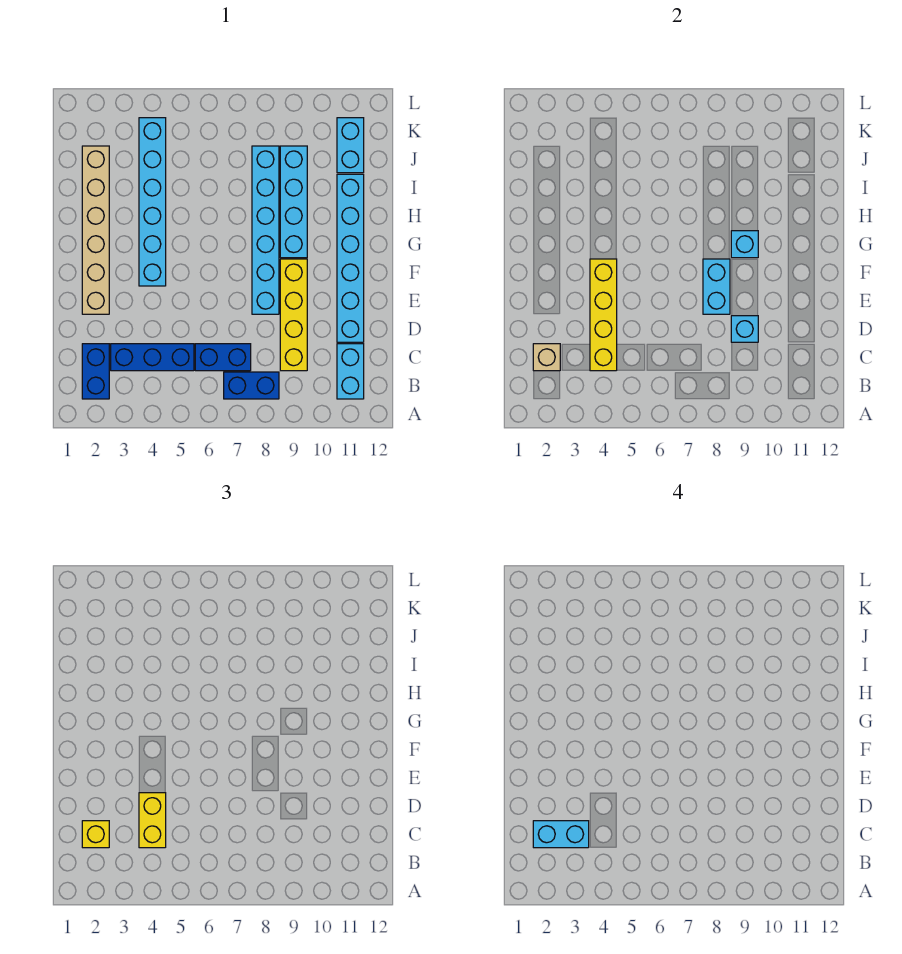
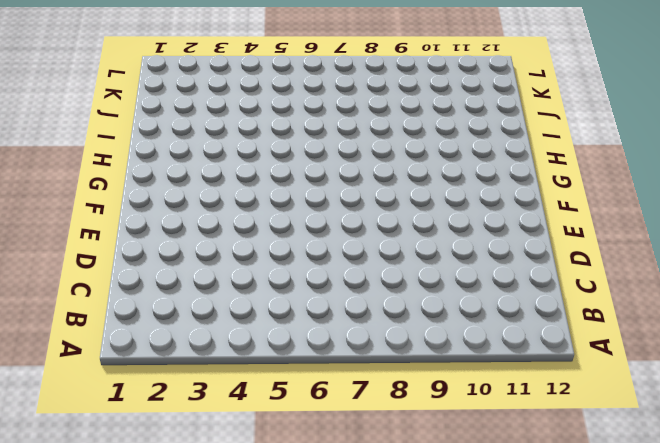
none -> blue brick B2:C2 level 1
none -> blue brick B7:B8 level 1
none -> cyan brick B11:C11 level 1

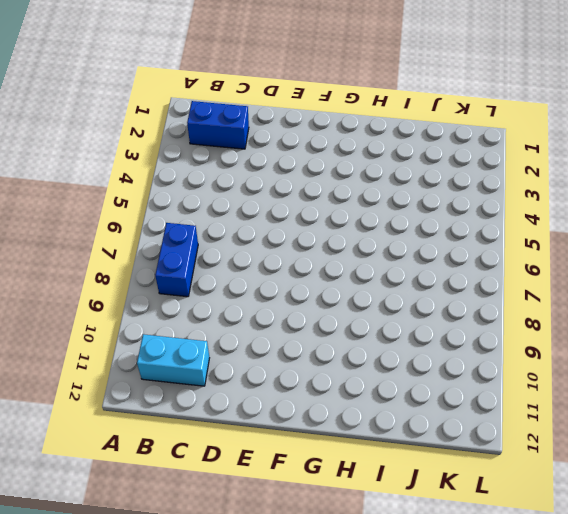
none -> blue brick C3:C5 level 1
none -> blue brick C6:C7 level 1
none -> yellow brick C9:F9 level 1

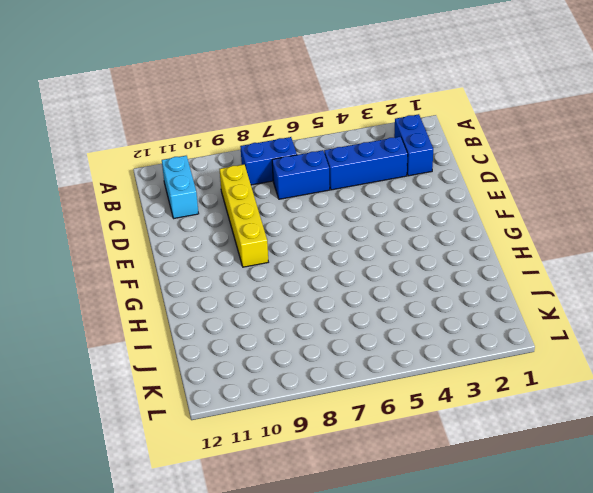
none -> cyan brick D11:I11 level 1
none -> tan brick E2:J2 level 1
none -> cyan brick E8:J8 level 1

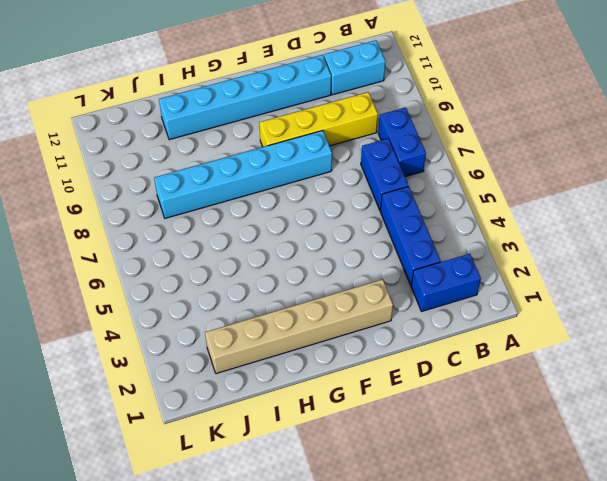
none -> cyan brick F4:K4 level 1
none -> cyan brick G9:J9 level 1
none -> cyan brick J11:K11 level 1

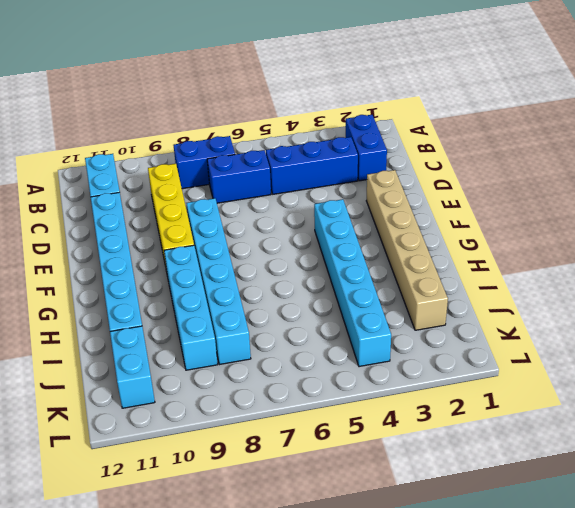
none -> tan brick C2 level 2
none -> yellow brick C4:F4 level 2
none -> cyan brick D9 level 2

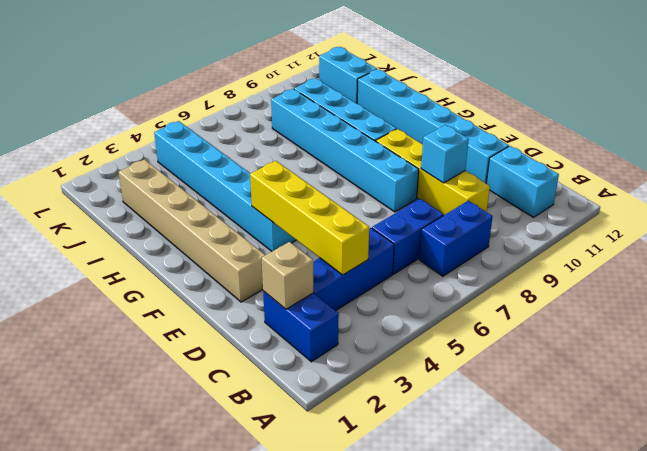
none -> cyan brick E8:F8 level 2
none -> cyan brick G9 level 2
none -> yellow brick C2 level 3

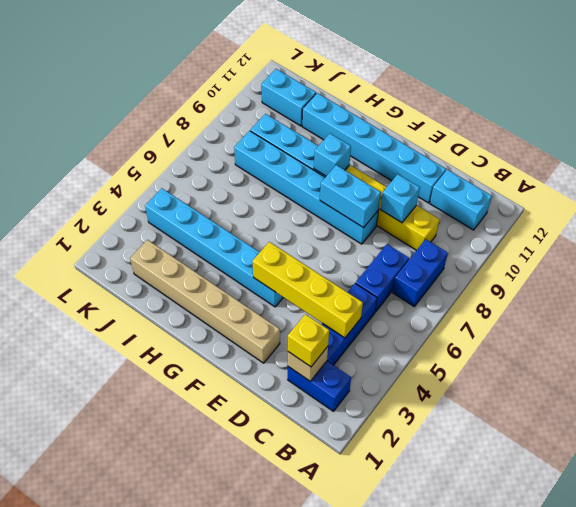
none -> yellow brick C4:D4 level 3
none -> cyan brick C2:C3 level 4

